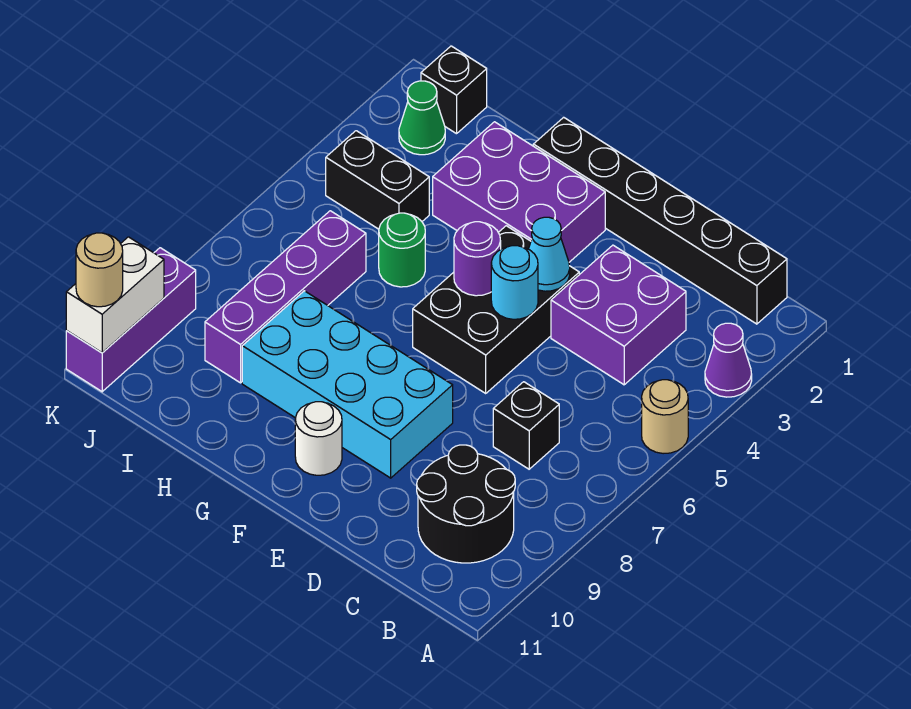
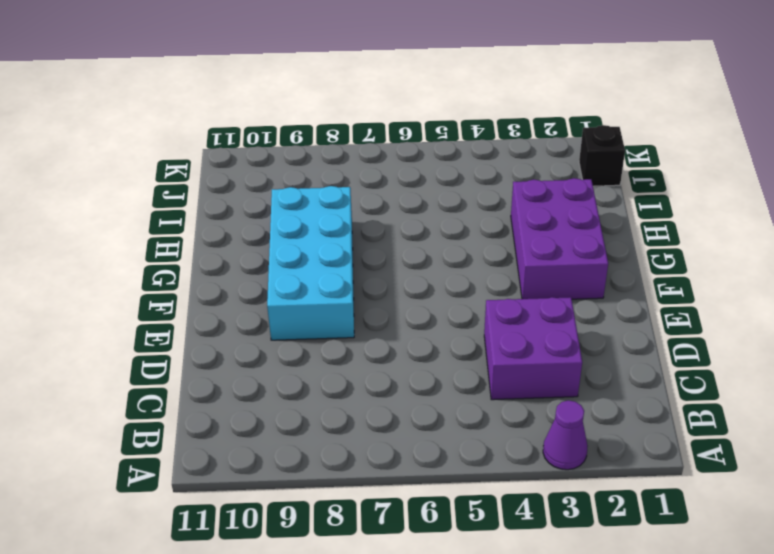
none -> tan round brick A5 level 1
none -> black brick B1:G1 level 1
none -> black round brick B9:C10 level 1

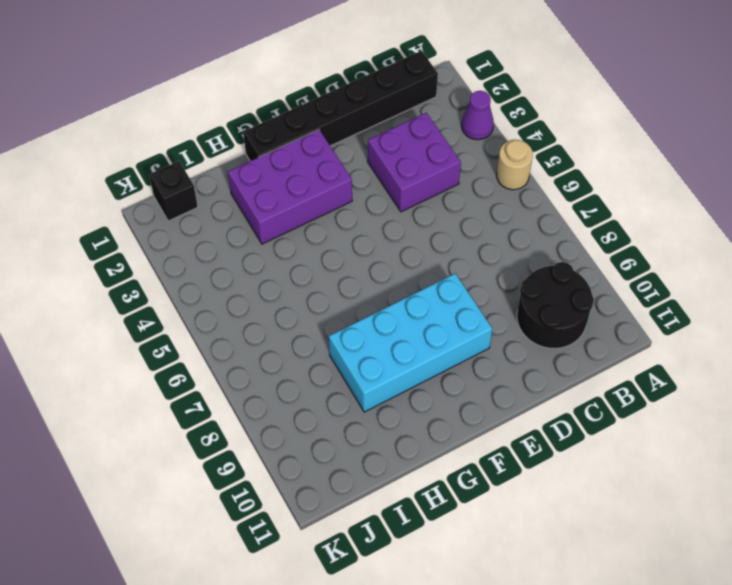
none -> black brick C7 level 1
none -> black brick E4:F6 level 1
none -> white round brick F10 level 1

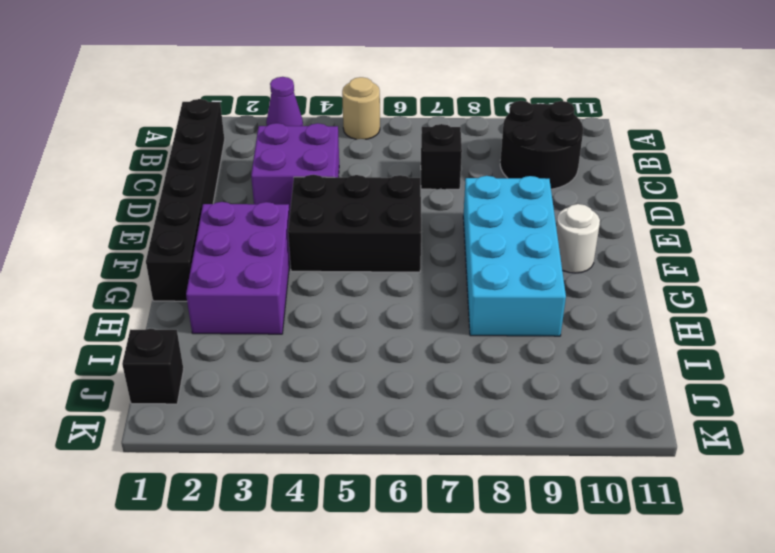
none -> green round brick H5 level 1
none -> black brick I4:J4 level 1
none -> purple brick I6:I9 level 1

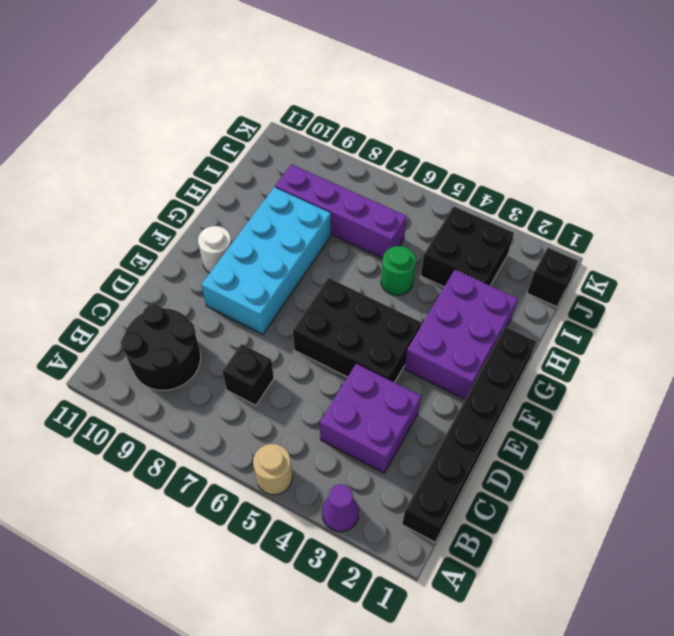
black brick I3:J4 level 1 -> black brick I4:J4 level 1
none -> green cone J2 level 1
none -> purple brick K9:K11 level 1
none -> cyan cone E4 level 2

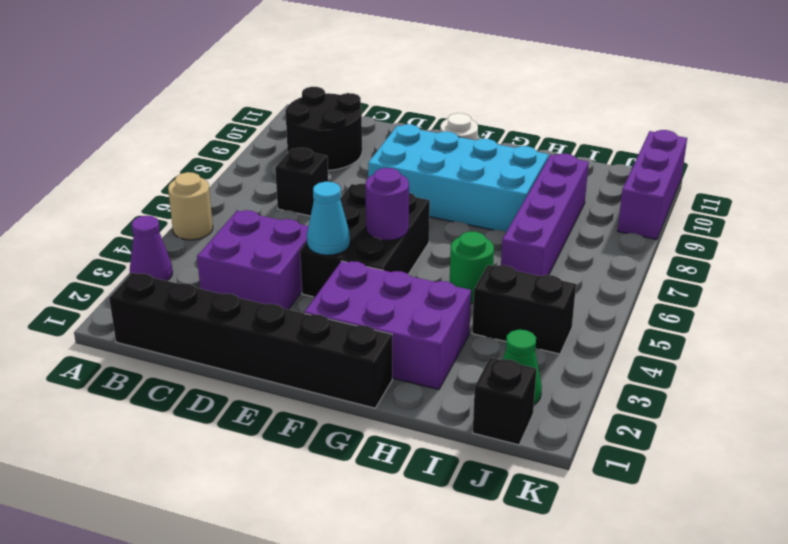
none -> cyan round brick E5 level 2
none -> white brick K10:K11 level 2
none -> tan round brick K11 level 3

